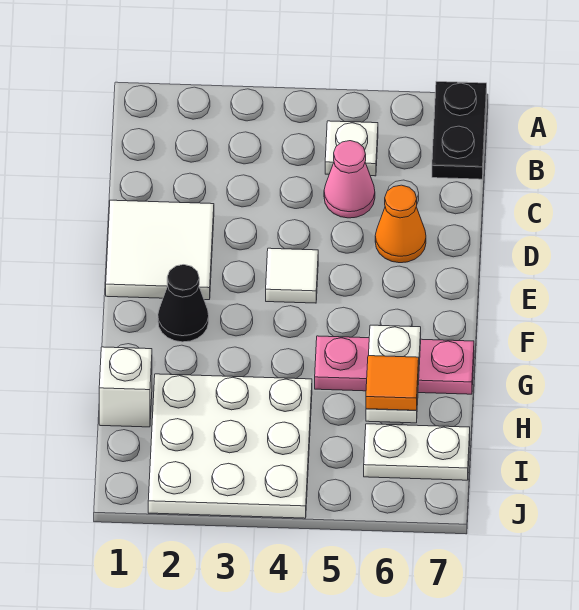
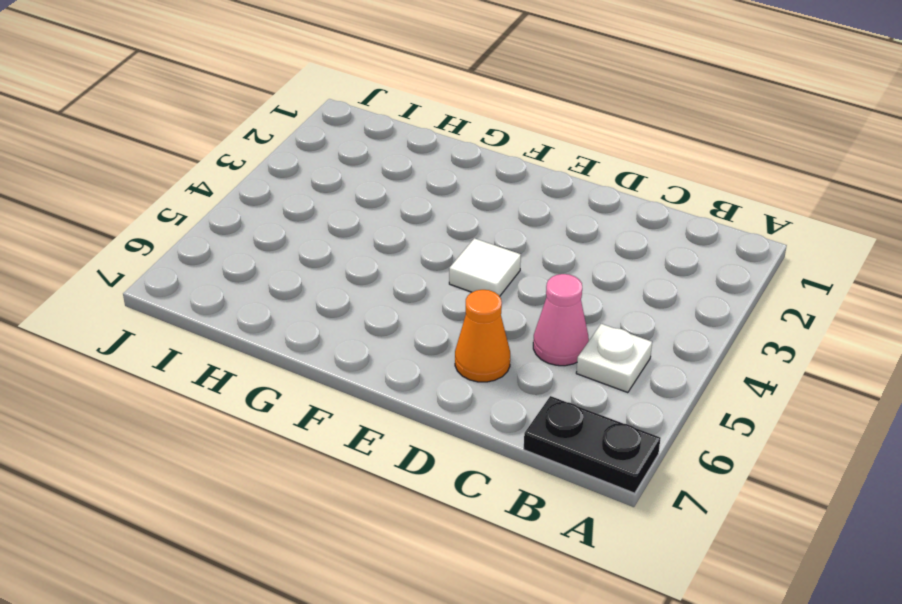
none -> white tile D1:E2 level 1
none -> black cone F2 level 1
none -> pink plate G5:G7 level 1

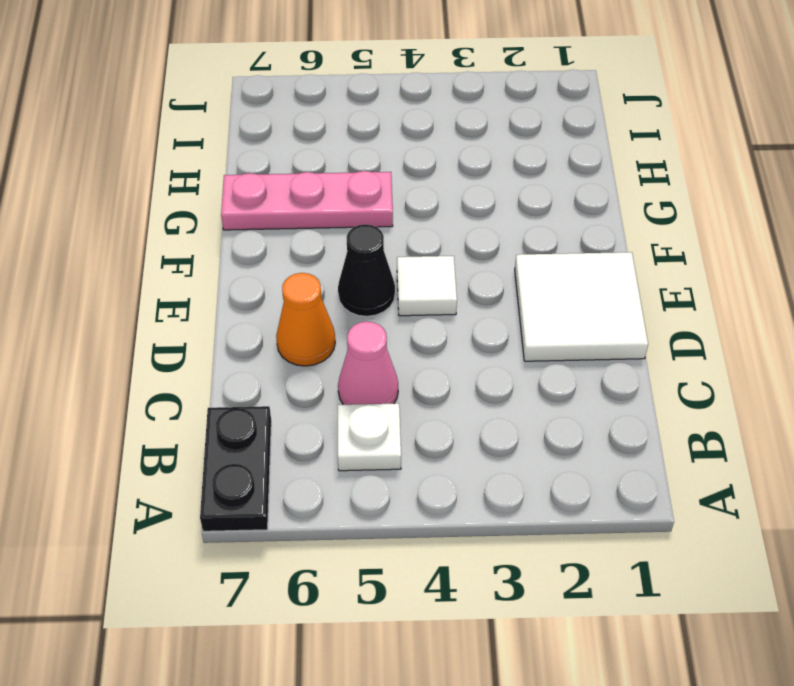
black cone E5 level 1 -> black cone F2 level 1
none -> white brick H1 level 1
none -> white plate H2:J4 level 1
none -> white plate I6:I7 level 1

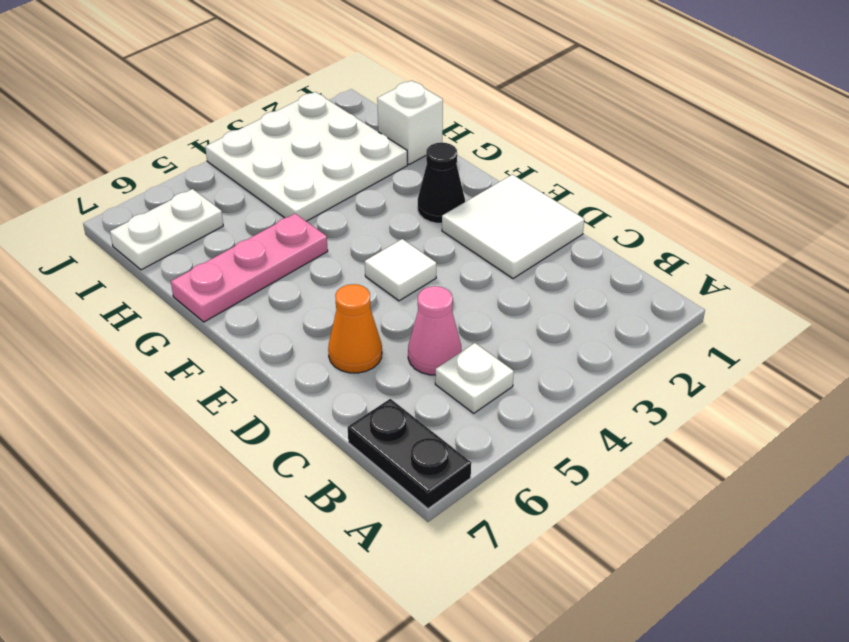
none -> white plate G6:H6 level 2
none -> orange tile H6 level 3

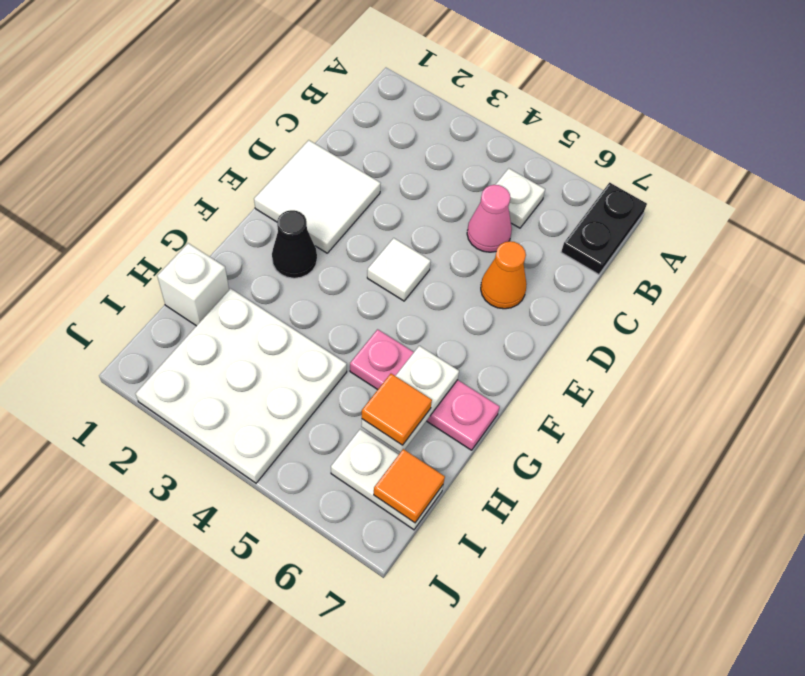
orange tile I7 level 2 -> none

